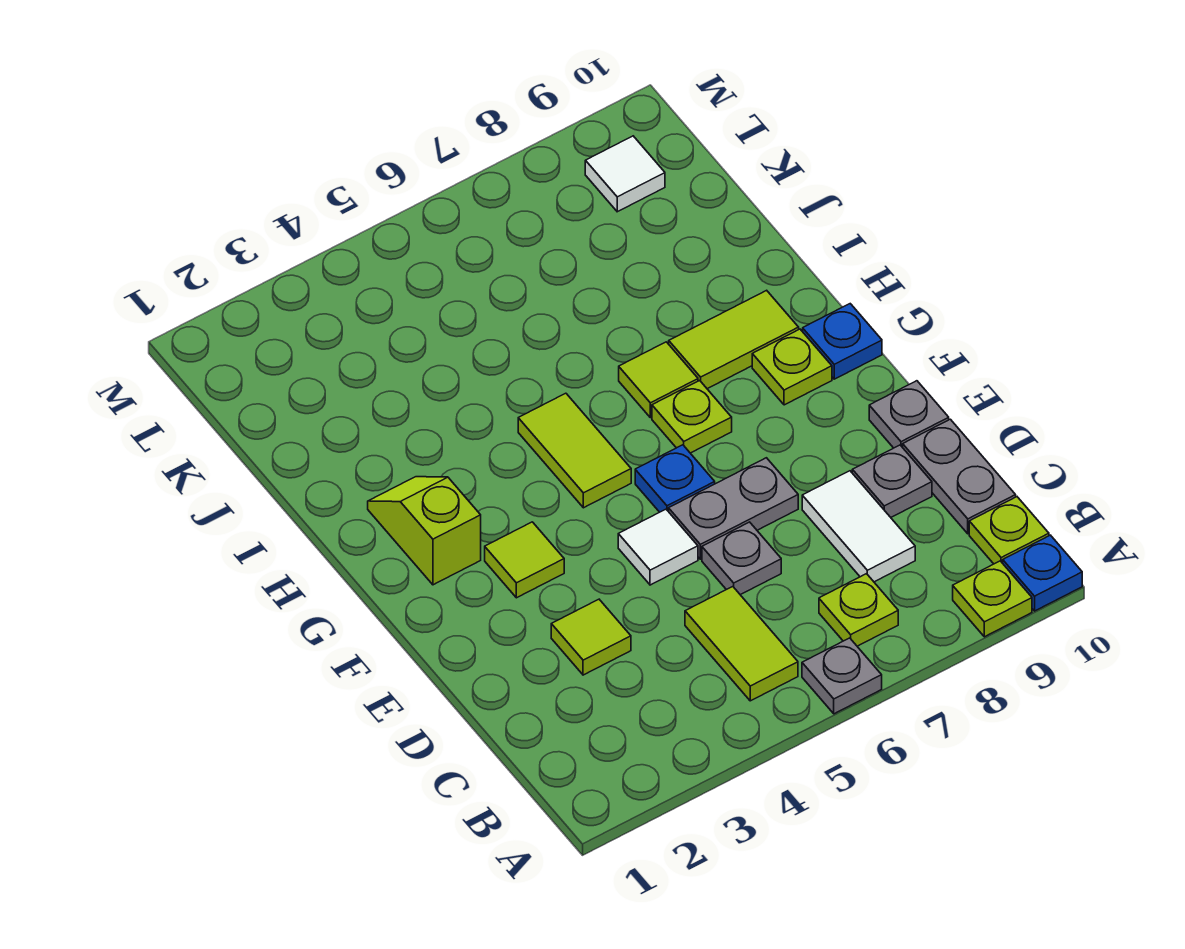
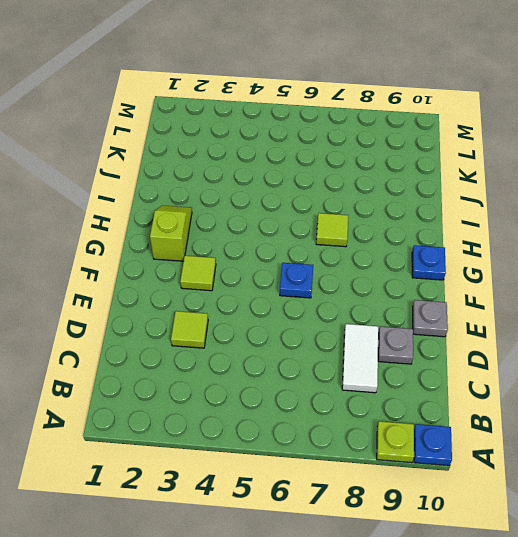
none -> grey plate A6 level 1
none -> lime tile B5:C5 level 1
none -> lime plate B7 level 1

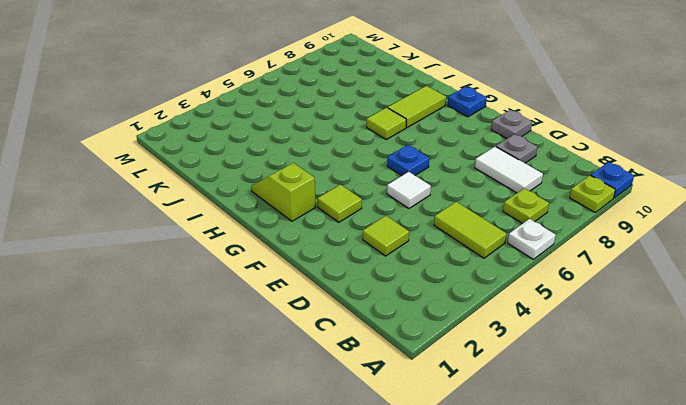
white plate A6 level 1 -> grey plate A6 level 1
none -> lime plate B10 level 1
none -> grey plate C10:D10 level 1
none -> grey plate D6 level 1

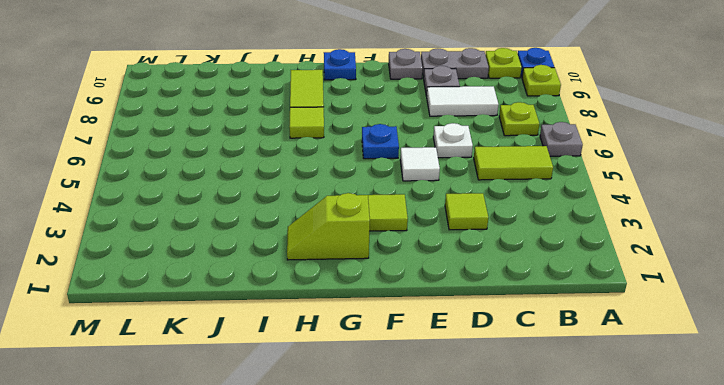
white plate D6 level 1 -> grey plate D6 level 1
none -> grey plate E6:E7 level 1
none -> lime tile G5:H5 level 1
none -> lime plate G7 level 1

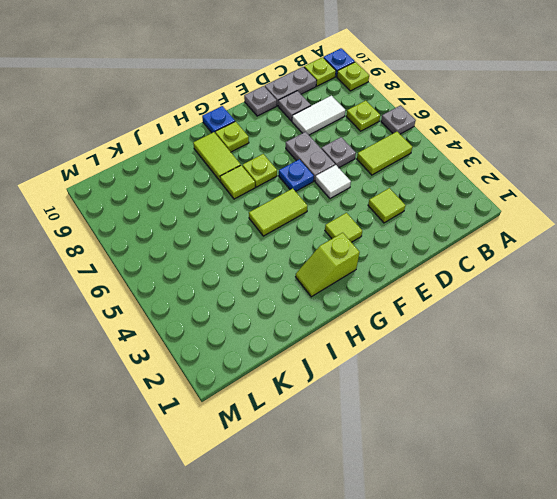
none -> white tile L9 level 1

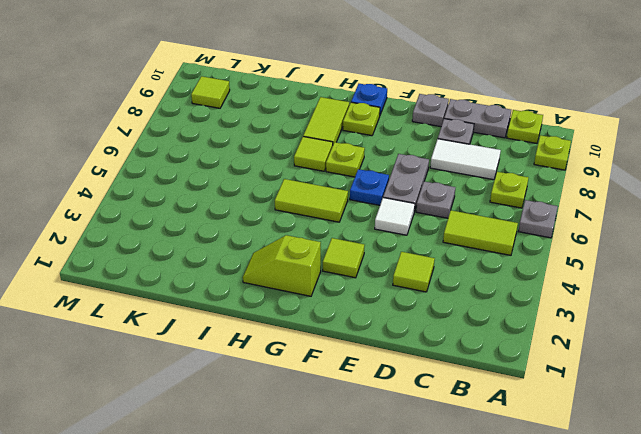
lime tile L9 level 1 -> white tile L9 level 1
none -> blue plate A10 level 1

